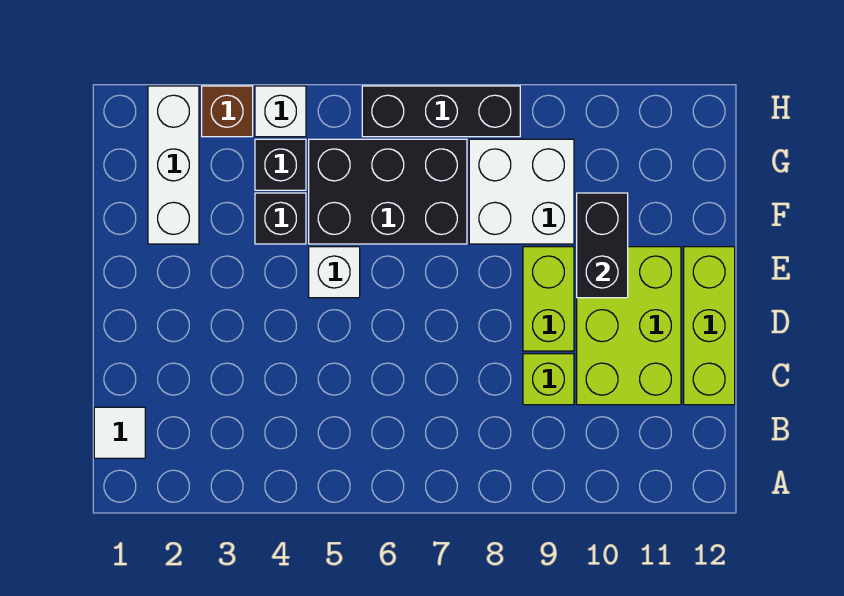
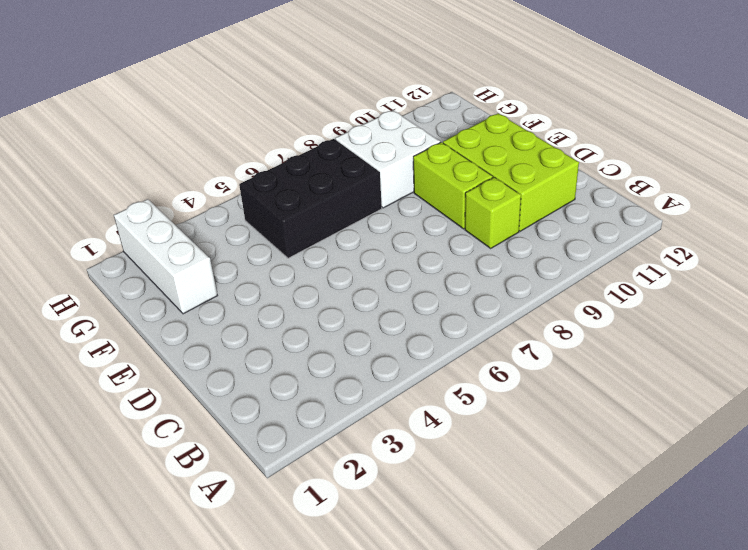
none -> white tile B1 level 1
none -> lime brick C12:E12 level 1
none -> white brick E5 level 1

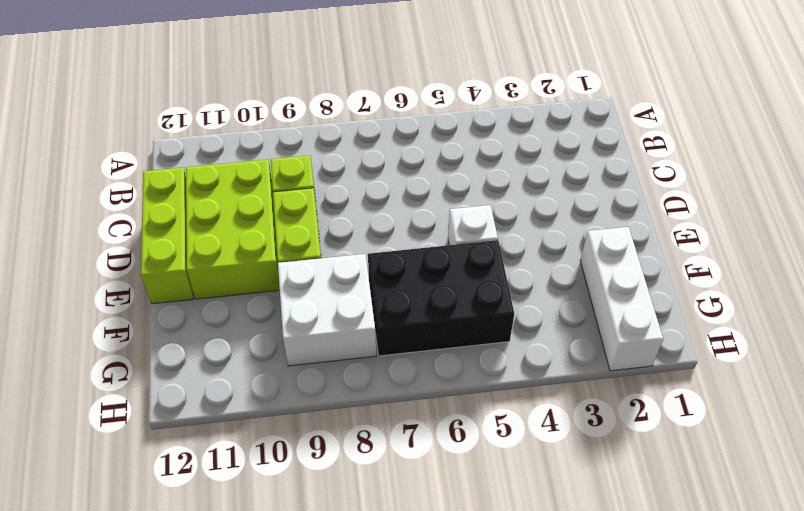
none -> white tile B1 level 1
none -> black brick F4 level 1
none -> black brick G4 level 1

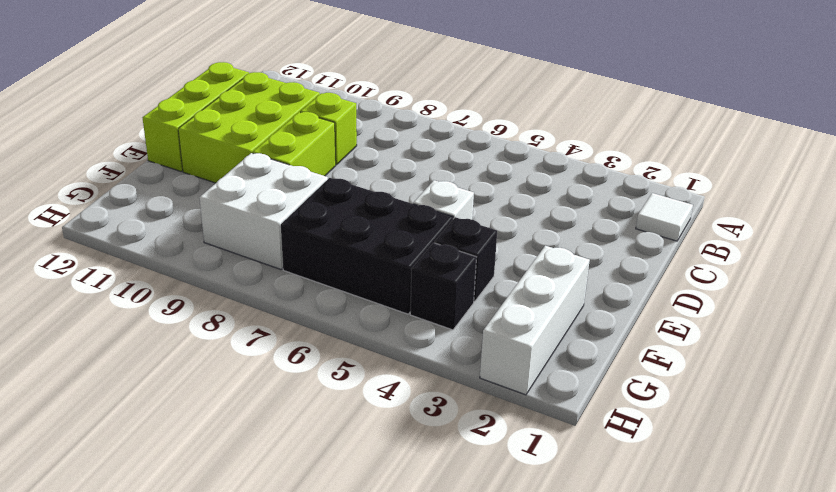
none -> brown brick H3 level 1
none -> white brick H4 level 1
none -> black brick H6:H8 level 1

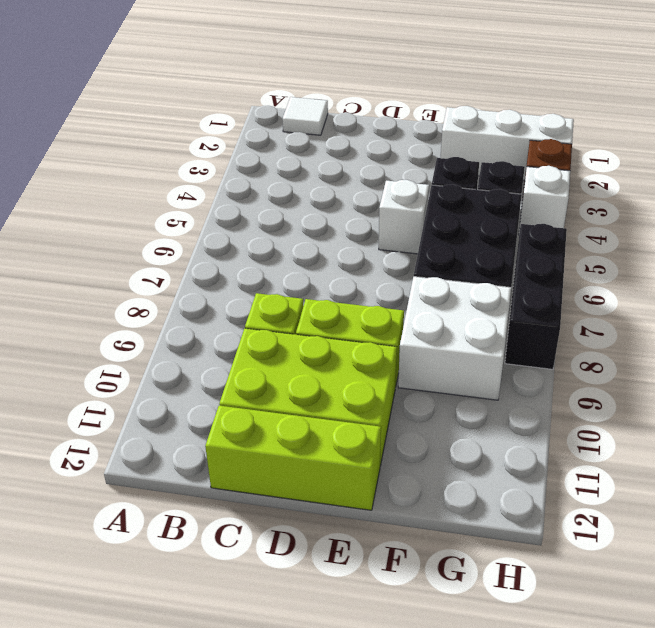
none -> black brick E10:F10 level 2

